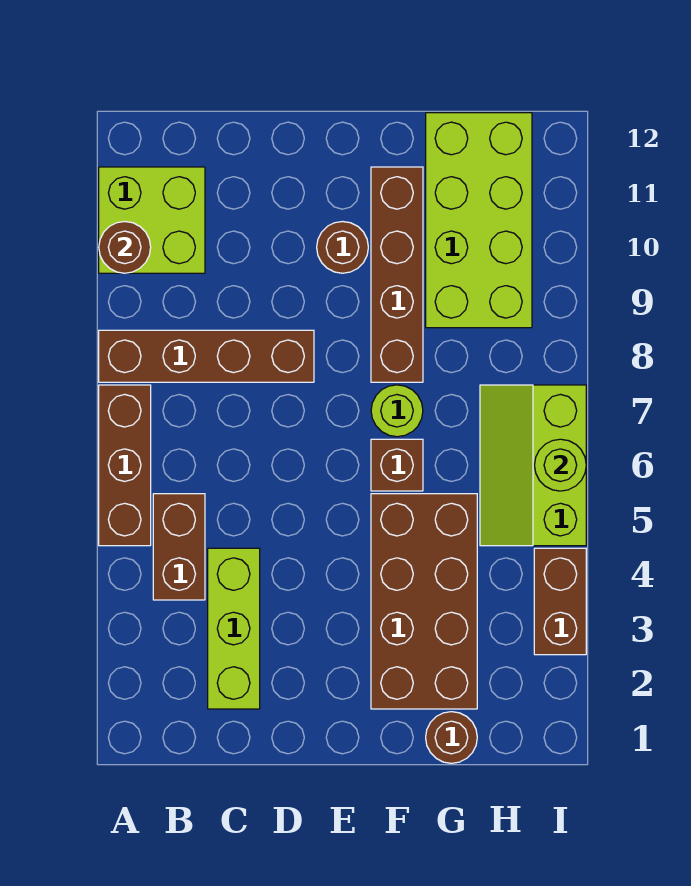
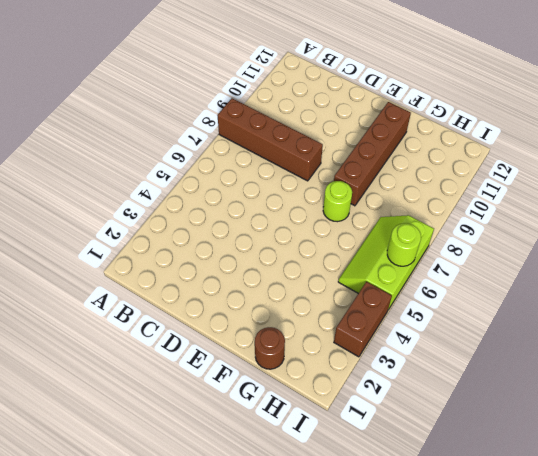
none -> brown brick A5:A7 level 1
none -> lime brick A10:B11 level 1
none -> brown brick B4:B5 level 1

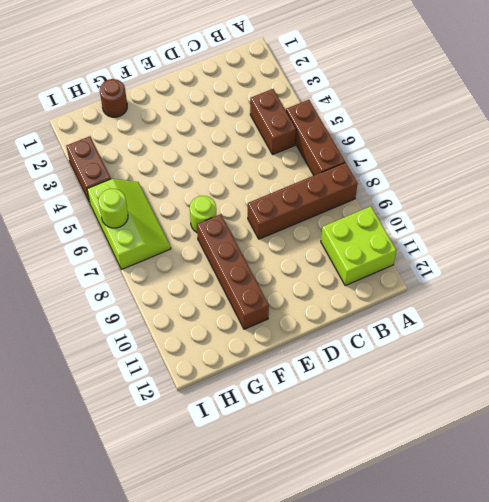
none -> lime brick C2:C4 level 1
none -> brown round brick E10 level 1
none -> brown brick F2:G5 level 1

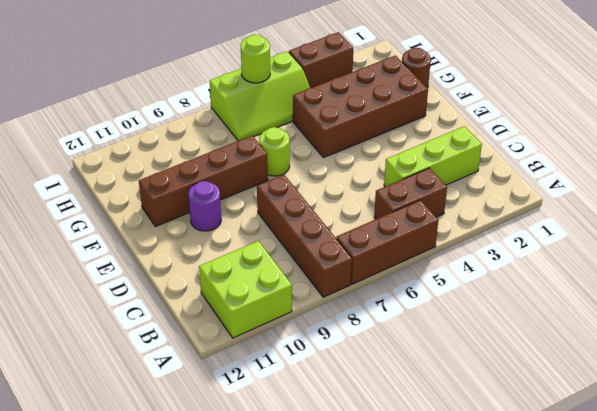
purple round brick E10 level 1 -> brown round brick E10 level 1
none -> brown brick F6 level 1
none -> lime brick G9:H12 level 1
none -> brown round brick A10 level 2

